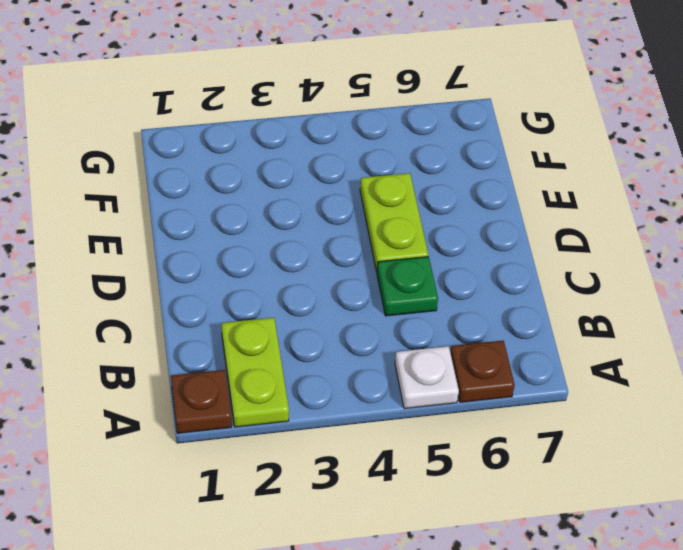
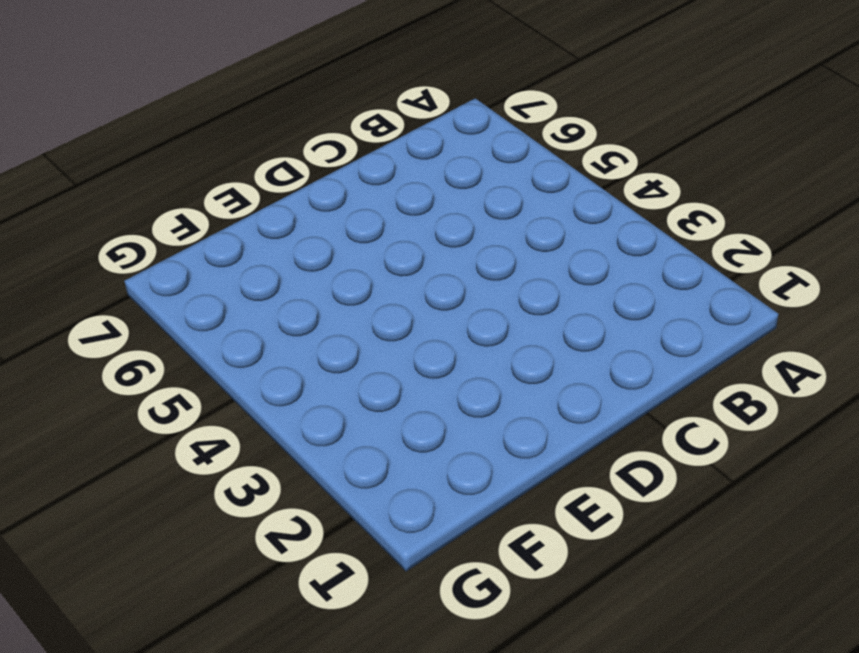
none -> brown plate A1 level 1
none -> lime plate A2:B2 level 1

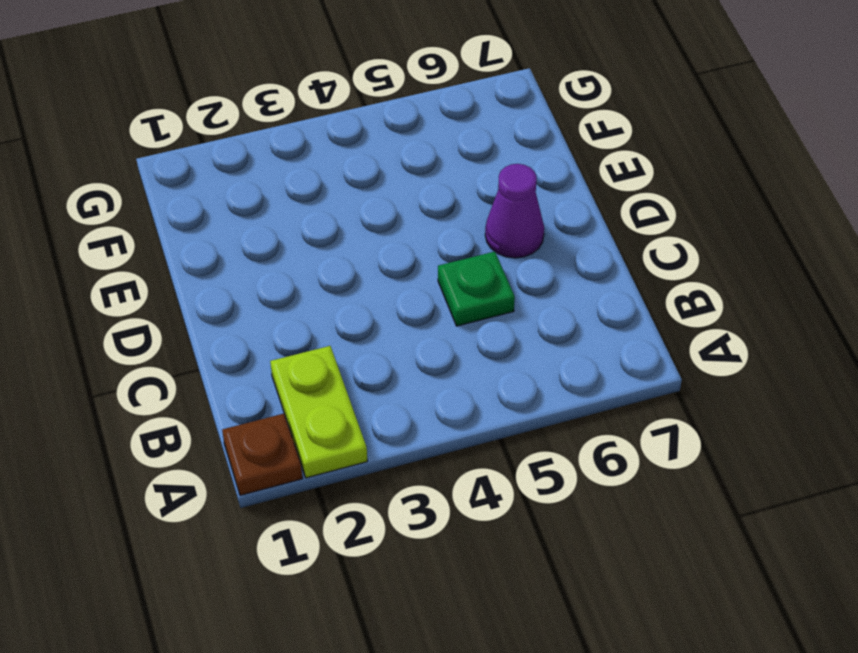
purple cone D6 level 1 -> none
none -> white plate A5 level 1
none -> brown plate A6 level 1

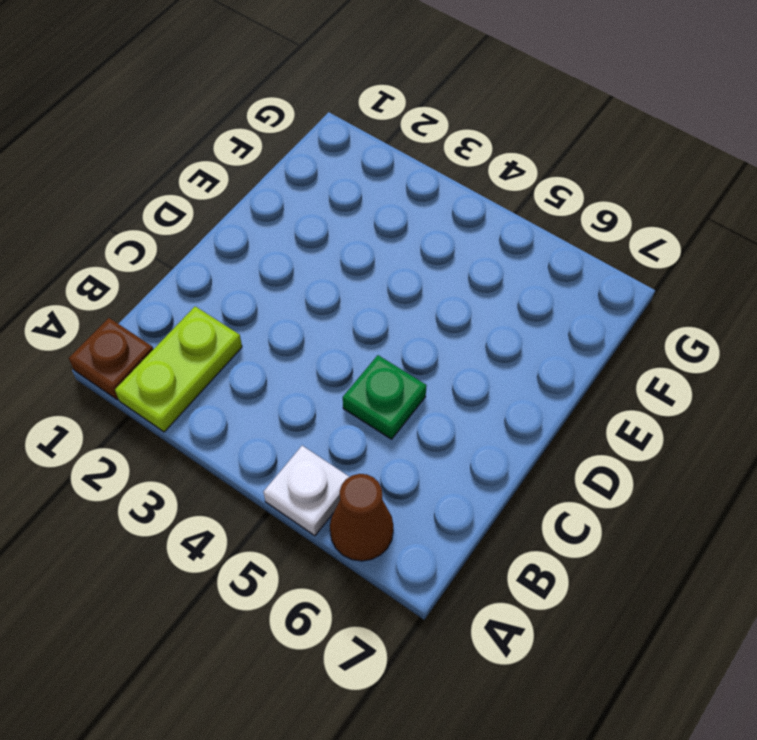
brown cone A6 level 1 -> brown plate A6 level 1
none -> lime plate D5:E5 level 1

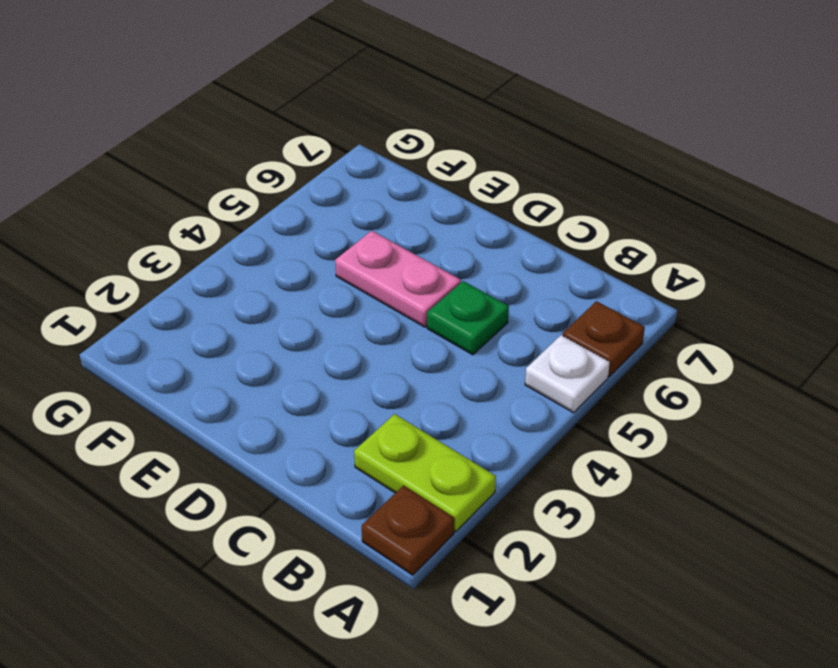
pink plate D5:E5 level 1 -> lime plate D5:E5 level 1

